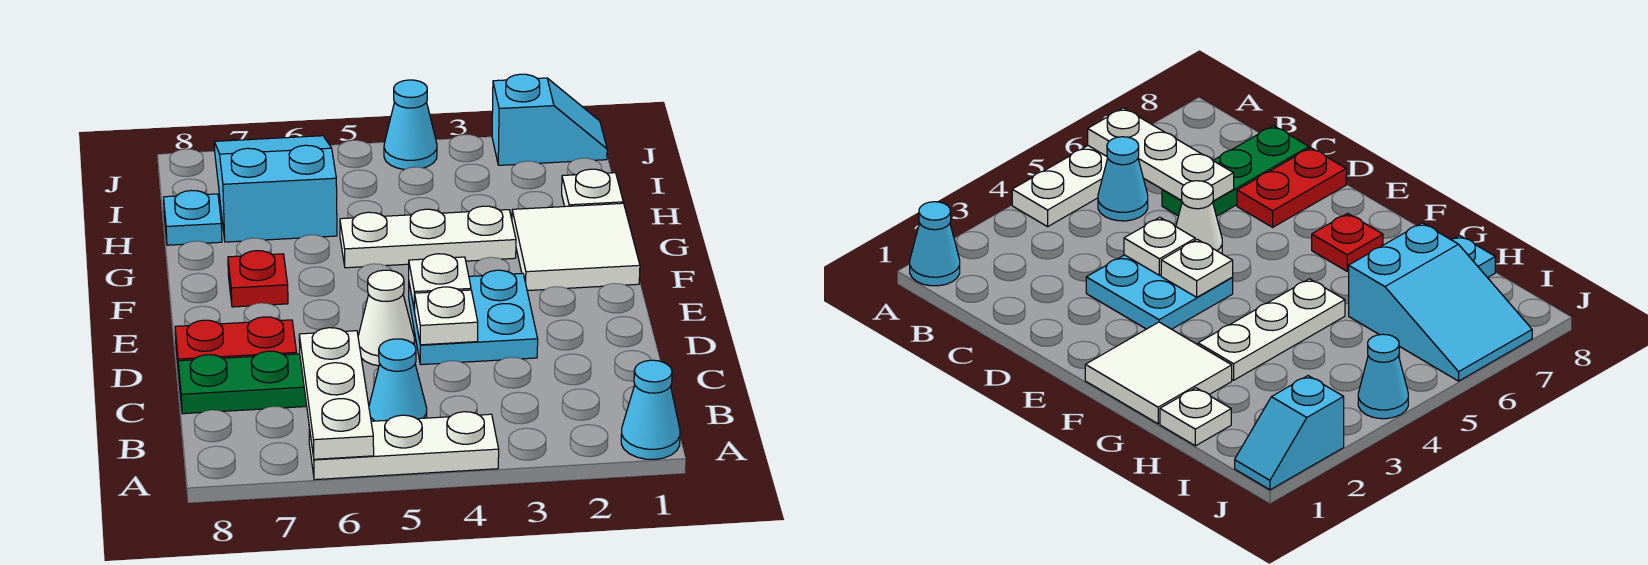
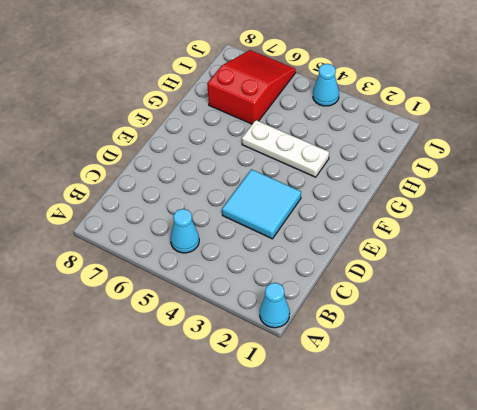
cyan tile D3:E4 level 1 -> cyan plate D3:E4 level 1
red slope H6:J7 level 1 top H -> cyan slope H6:J7 level 1 top H
none -> white plate A4:A6 level 1
none -> green plate C6:C8 level 1
none -> white cone D5 level 1

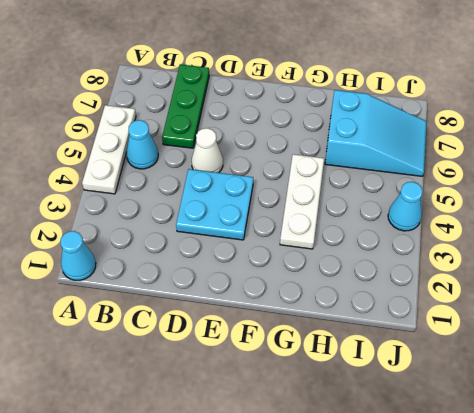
none -> red plate D7:D8 level 1
none -> white tile F1:G2 level 1
none -> red plate F7 level 1

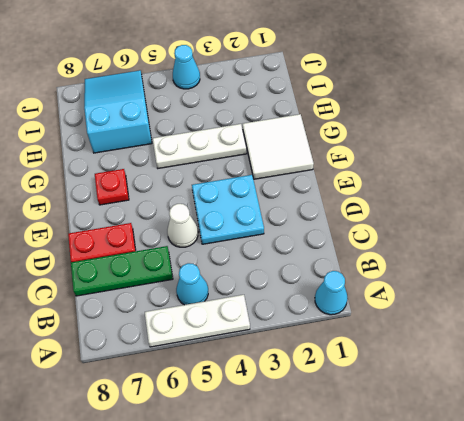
none -> white plate H1 level 1
none -> cyan plate H8 level 1
none -> cyan slope J1:J2 level 1 top 2

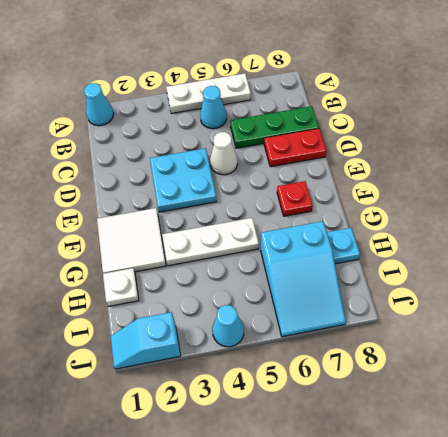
none -> white plate A6:C6 level 2
none -> white plate D4 level 2
none -> white plate E4 level 2

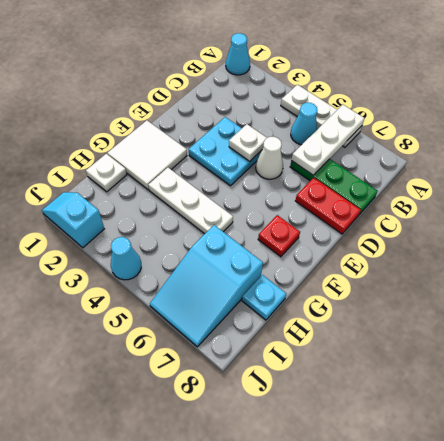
none -> white plate E4 level 2

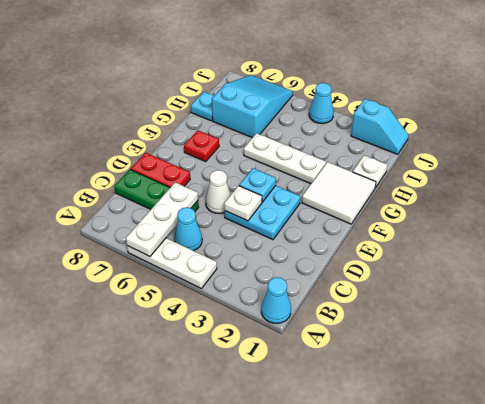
cyan plate E4 level 2 -> white plate E4 level 2

